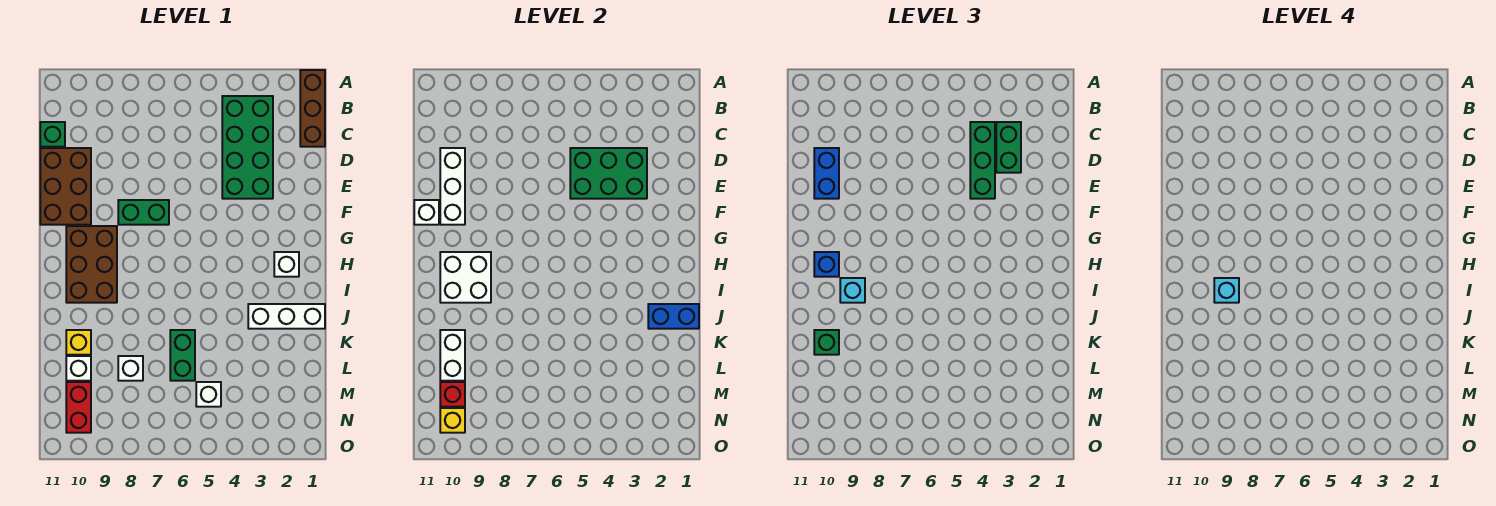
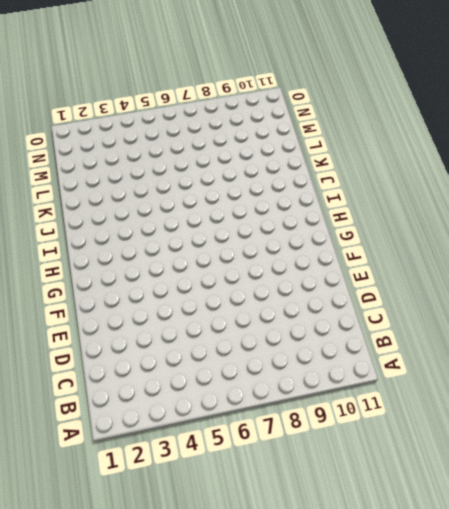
none -> brown brick A1:C1 level 1
none -> green brick B3:E4 level 1
none -> green brick C11 level 1

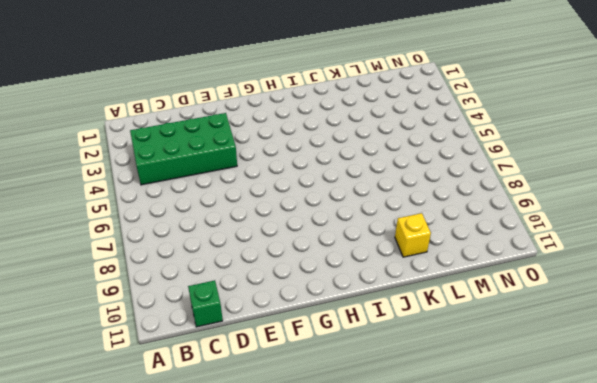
none -> brown brick A1:C1 level 1
none -> brown brick D10:F11 level 1
none -> green brick F7:F8 level 1

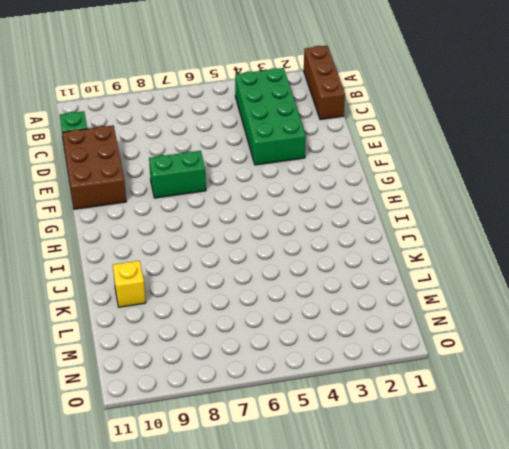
none -> brown brick G9:I10 level 1
none -> white brick H2 level 1
none -> white brick J1:J3 level 1

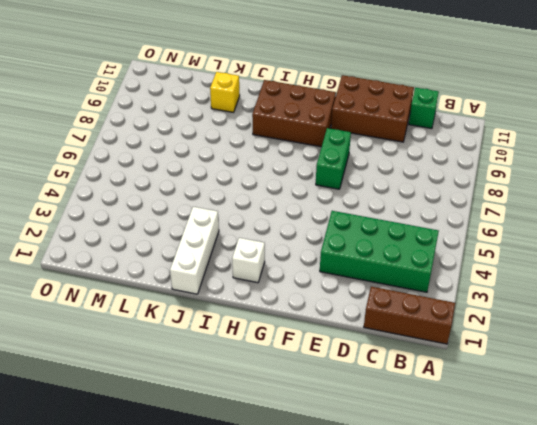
none -> green brick K6:L6 level 1
none -> white brick L8 level 1
none -> white brick L10 level 1

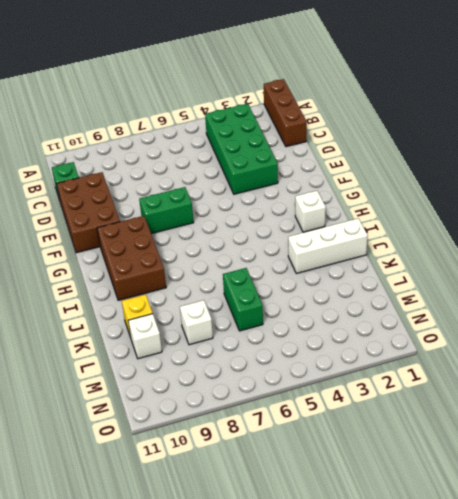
none -> white brick M5 level 1
none -> red brick M10:N10 level 1
none -> green brick D3:E5 level 2

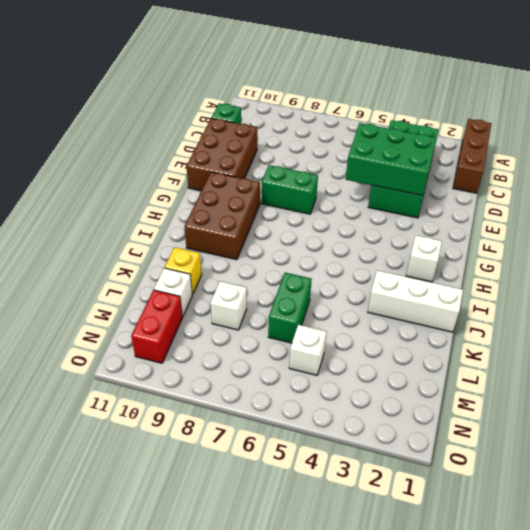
none -> white brick D10:F10 level 2
none -> white brick F11 level 2
none -> white brick H9:I10 level 2

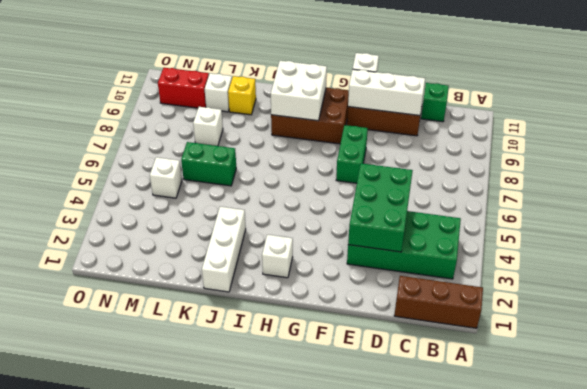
none -> blue brick J1:J2 level 2
none -> white brick K10:L10 level 2
none -> red brick M10 level 2

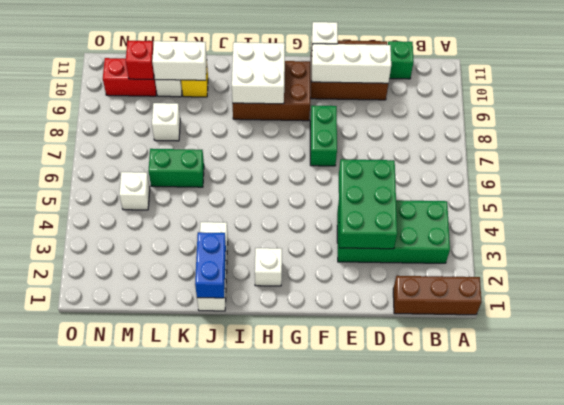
none -> yellow brick N10 level 2
none -> green brick C3:D3 level 3
none -> green brick C4:E4 level 3

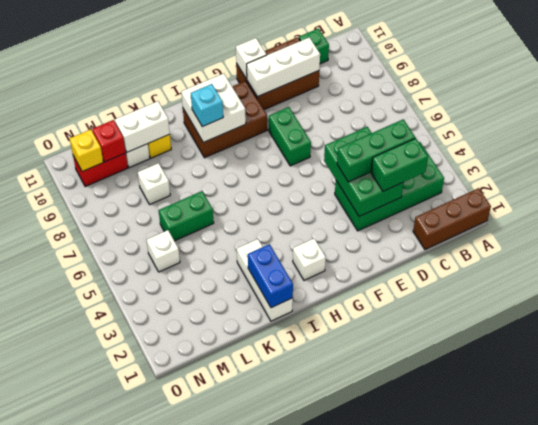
none -> blue brick D10:E10 level 3
none -> blue brick H10 level 3
none -> green brick K10 level 3

